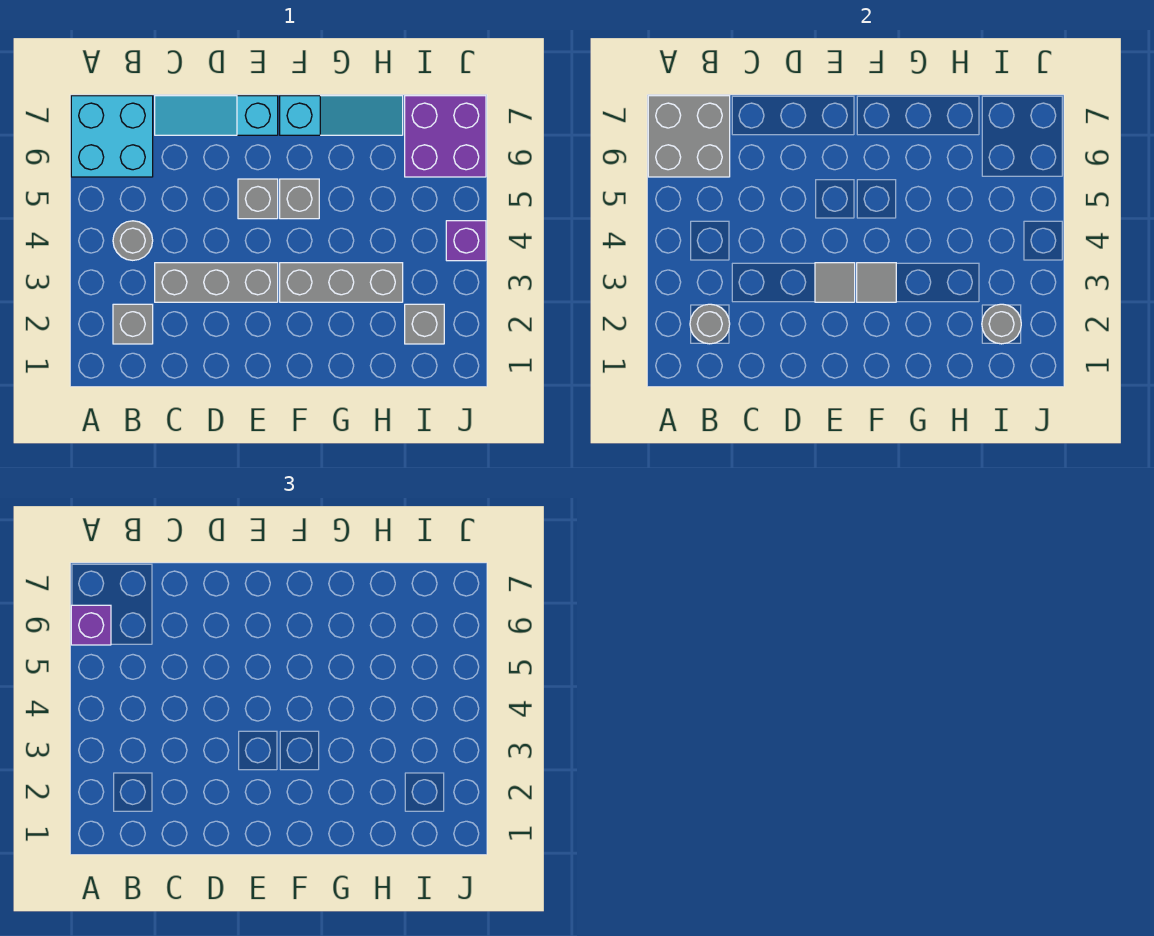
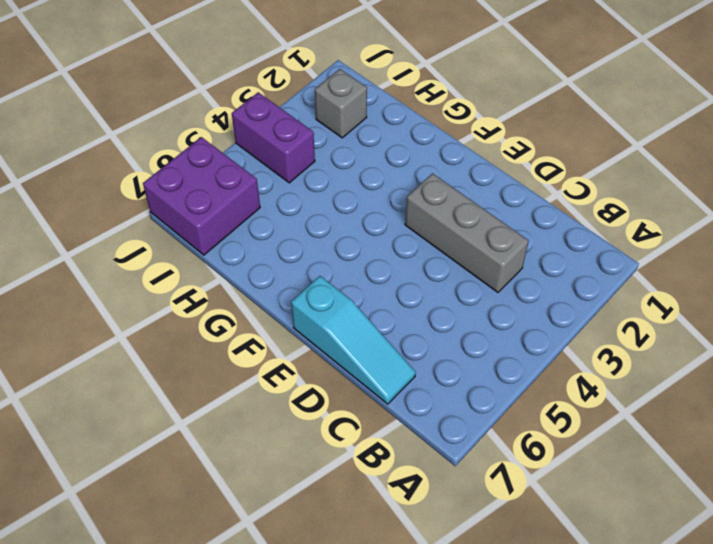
purple brick I4:J4 level 1 -> purple brick J4 level 1
none -> cyan brick A6:B7 level 1
none -> grey brick B2 level 1
none -> grey round brick B4 level 1

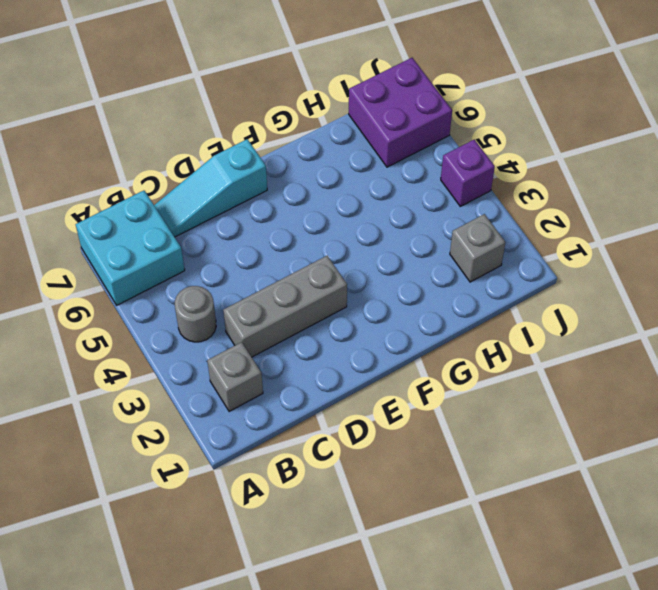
none -> grey brick E5 level 1
none -> grey brick F3:H3 level 1
none -> grey brick F5 level 1

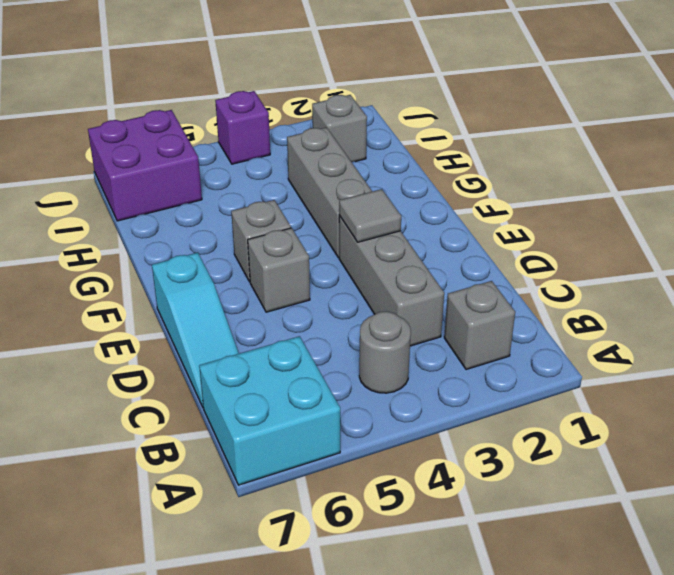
none -> cyan slope F7:H7 level 1 top F
none -> grey brick A6:B7 level 2
none -> grey round brick B2 level 2

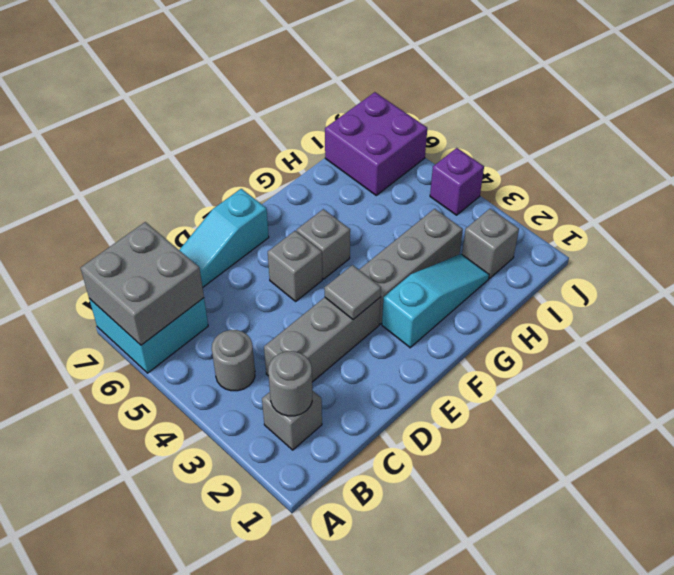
cyan slope F2:H2 level 1 top F -> cyan slope F7:H7 level 1 top F
none -> grey tile F3 level 2
none -> grey round brick I2 level 2
none -> purple brick A6 level 3

